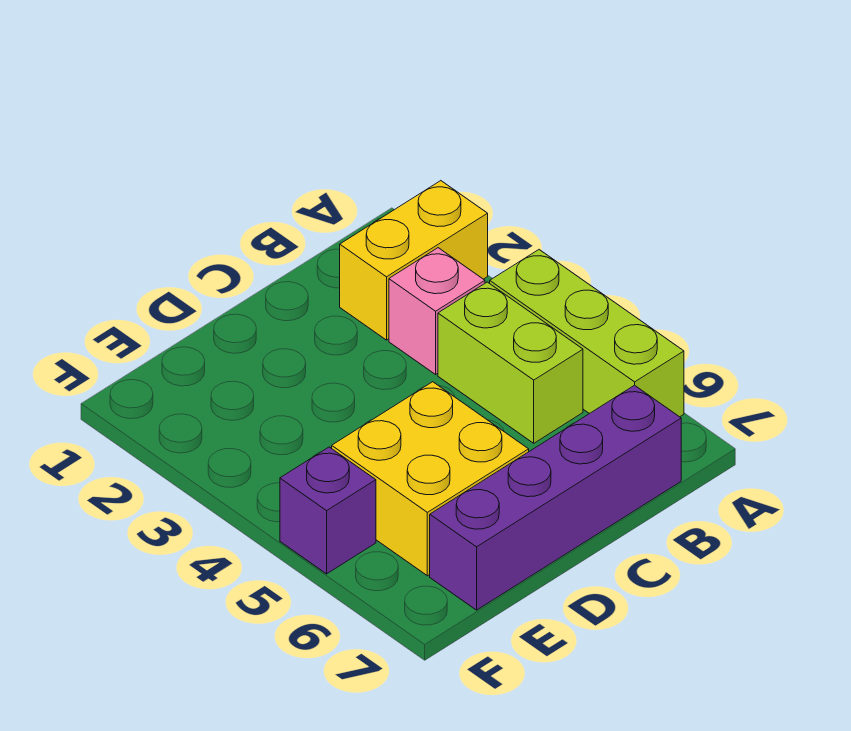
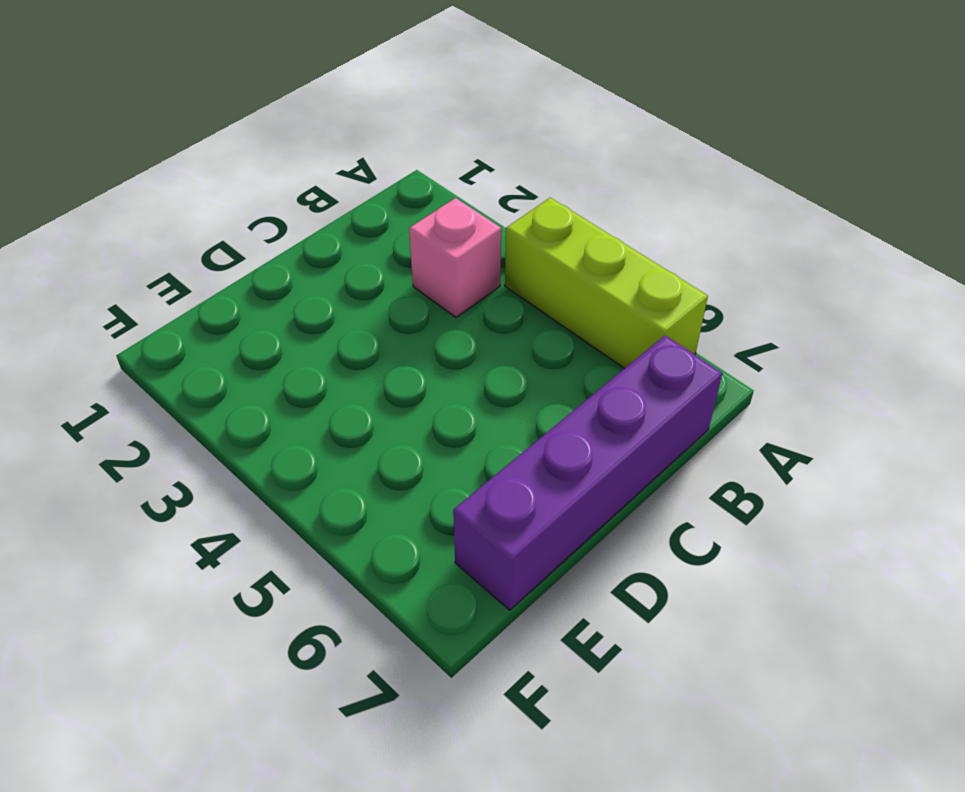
none -> yellow brick A2:B2 level 1
none -> lime brick B4:B5 level 1

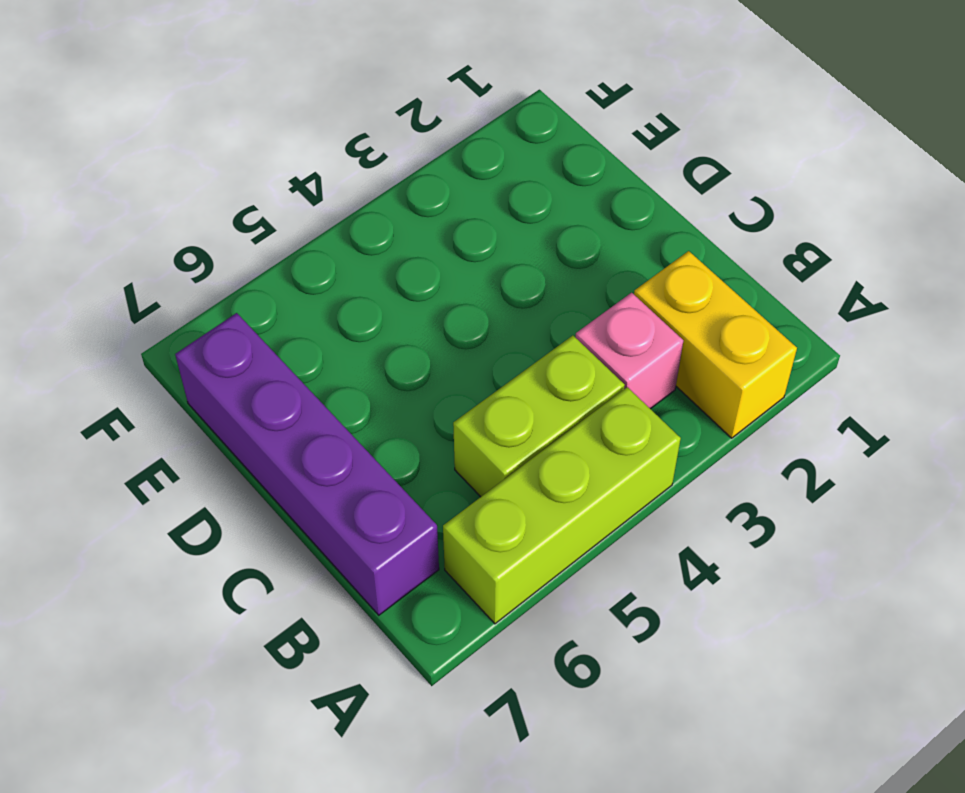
none -> yellow brick D5:E6 level 1
none -> purple brick F5 level 1

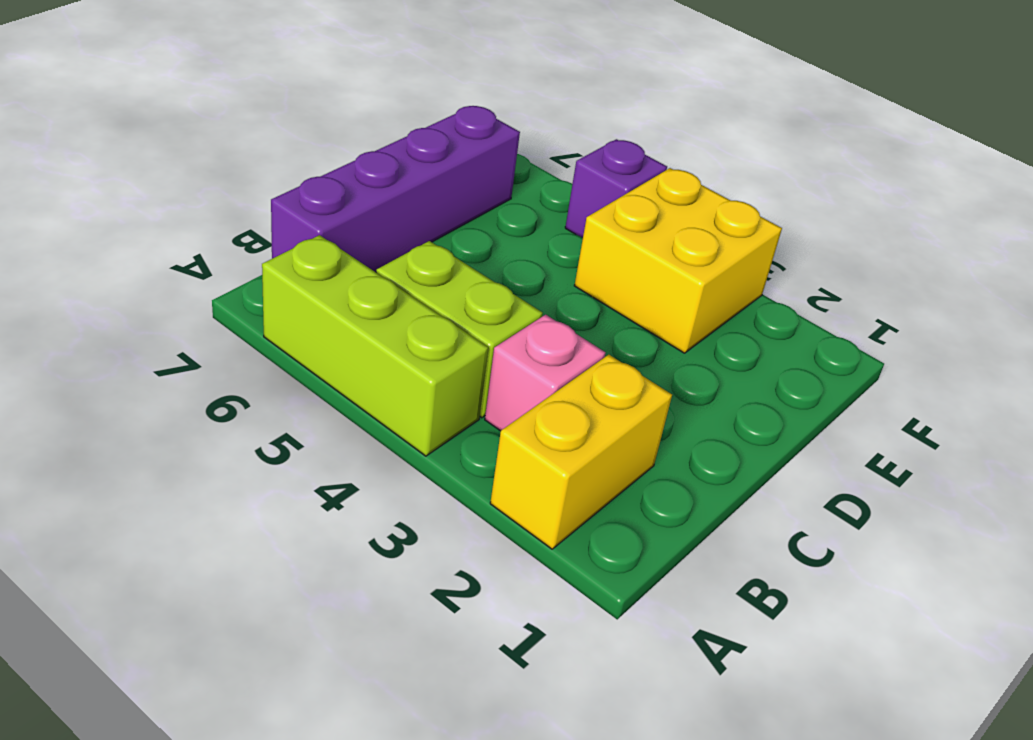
yellow brick E3:F4 level 1 -> yellow brick D5:E6 level 1

